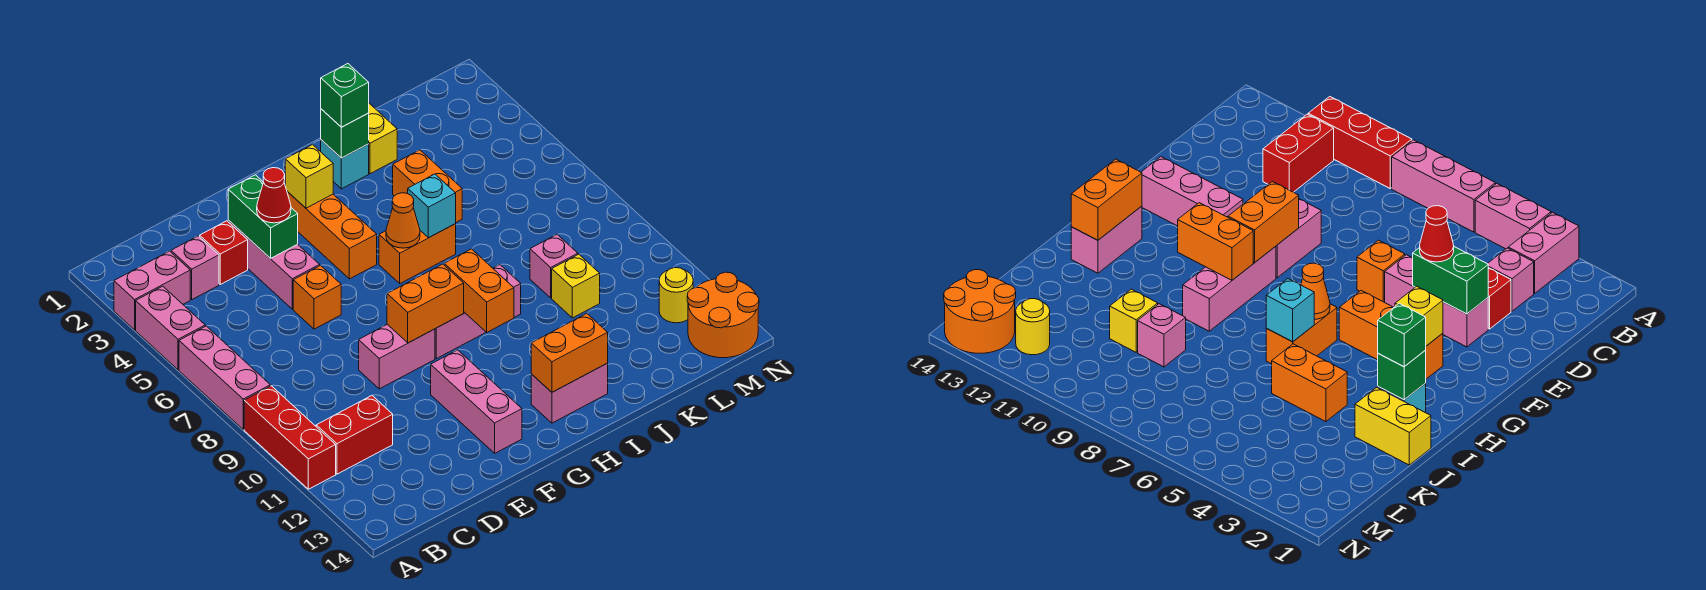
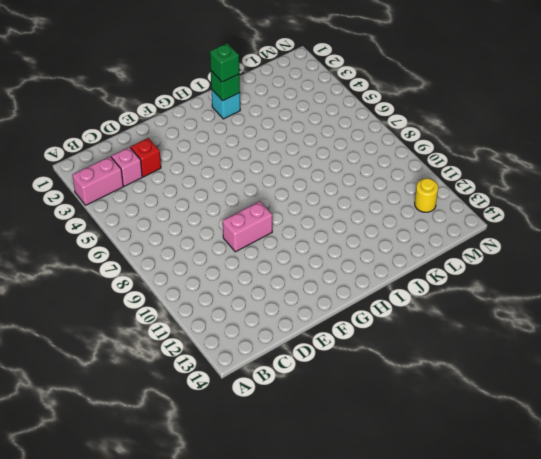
none -> pink brick A4:A5 level 1
none -> pink brick A6:A8 level 1
none -> red brick A9:A11 level 1
none -> red brick B11:C11 level 1

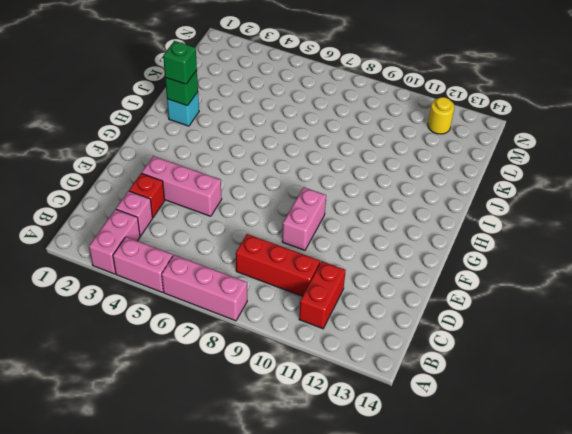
red brick C8:C10 level 1 -> red brick A9:A11 level 1
none -> orange brick E6 level 1
none -> pink brick F11:F13 level 1
none -> orange brick G3:G5 level 1
none -> pink brick G9:I9 level 1

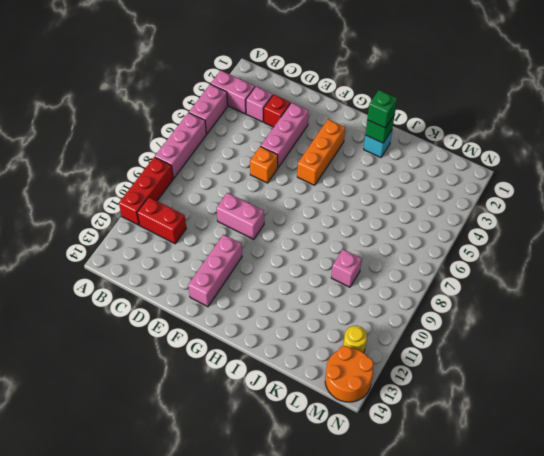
none -> pink brick G9:I9 level 1
none -> orange brick H6:I6 level 1
none -> pink brick H13:I13 level 1
none -> yellow brick J1:J2 level 1

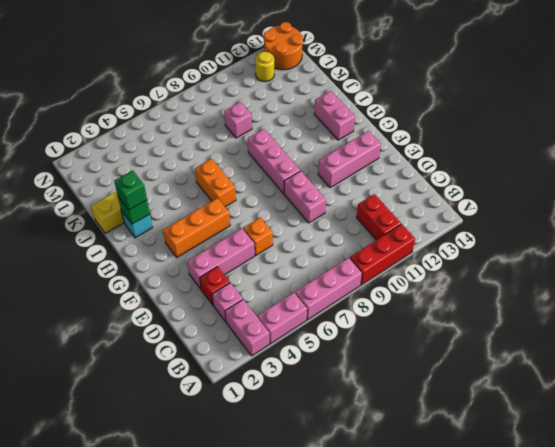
none -> orange brick J4:J5 level 1
none -> yellow brick K10 level 1
none -> green brick E3:E4 level 2
none -> orange brick F9:G9 level 2

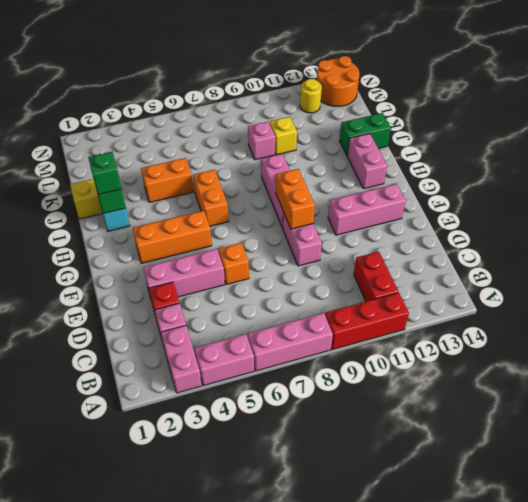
green brick J13:J14 level 1 -> green brick E3:E4 level 2
none -> yellow brick G3 level 2
none -> orange cone H6 level 2
none -> orange brick H9:H10 level 2
none -> orange brick H13:I13 level 2

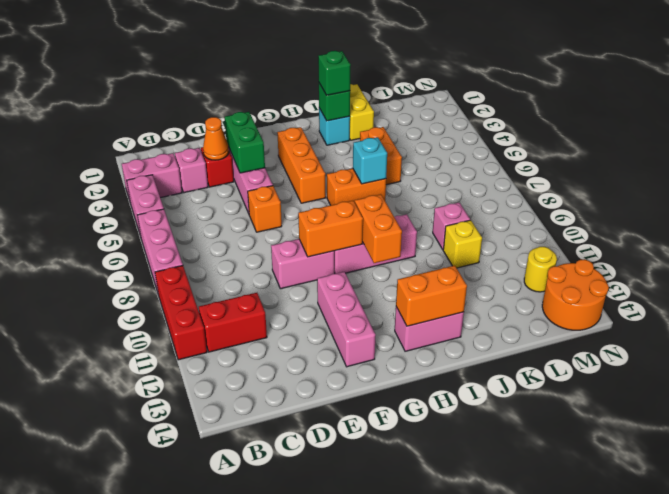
orange cone D3 level 2 -> orange cone H6 level 2
none -> yellow brick G3 level 2
none -> red cone E4 level 3

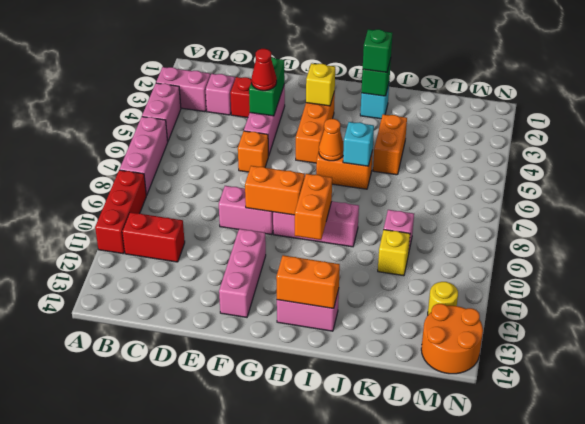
none -> yellow brick J1:J2 level 1

